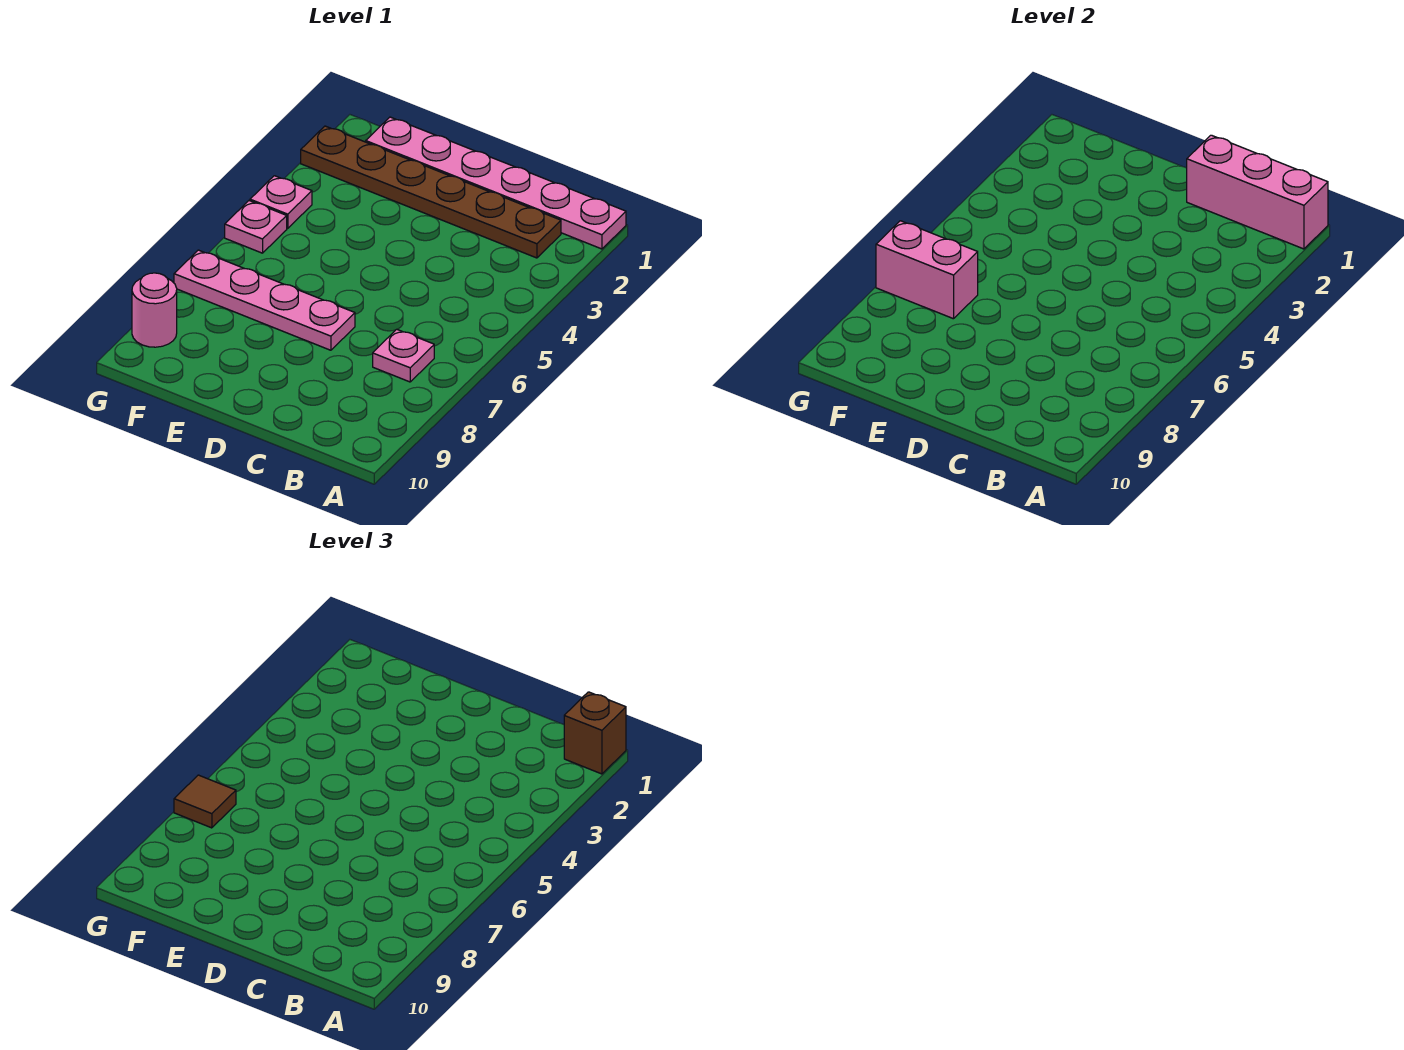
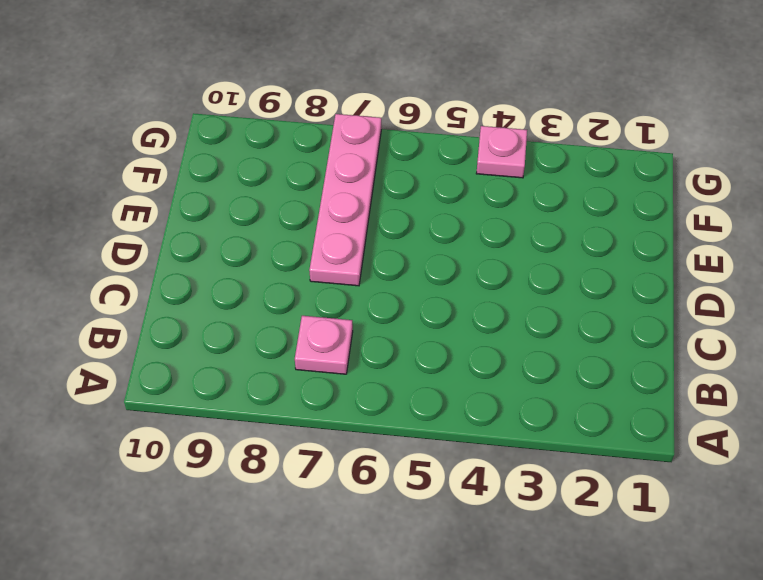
none -> pink plate A1:F1 level 1
none -> brown plate B2:G2 level 1

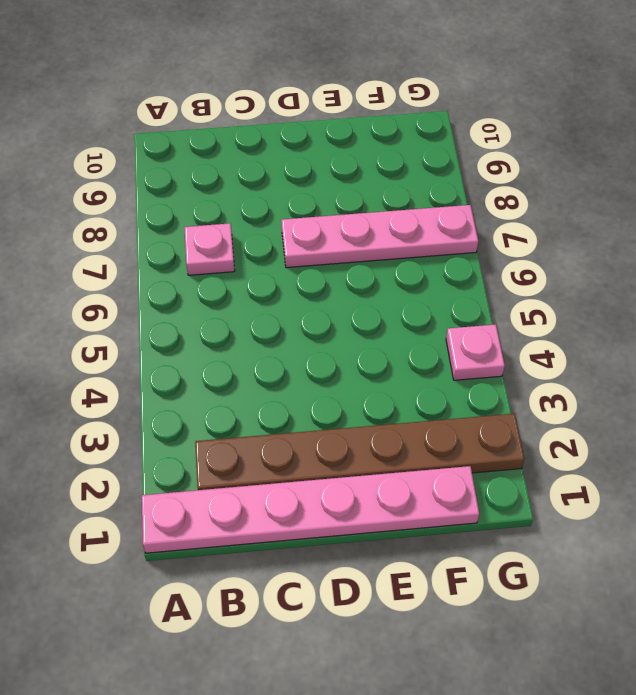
none -> pink plate G5 level 1
none -> pink round brick G9 level 1

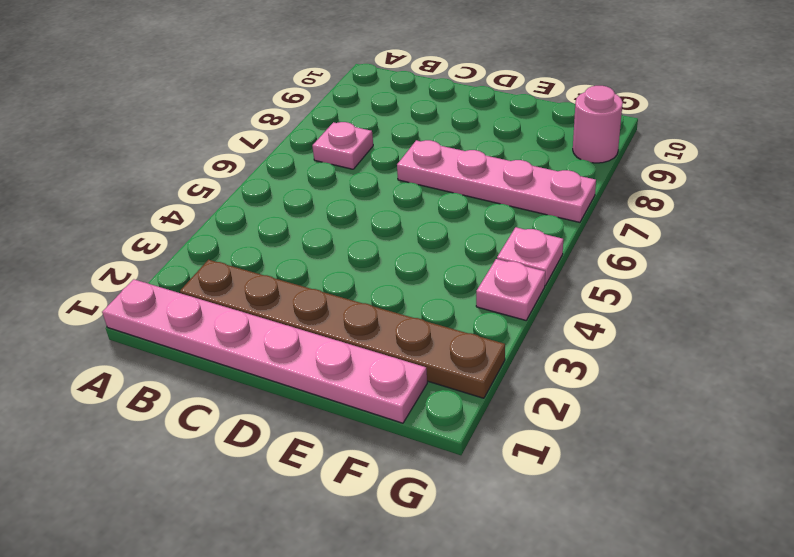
none -> pink brick A1:C1 level 2
none -> pink brick F7:G7 level 2

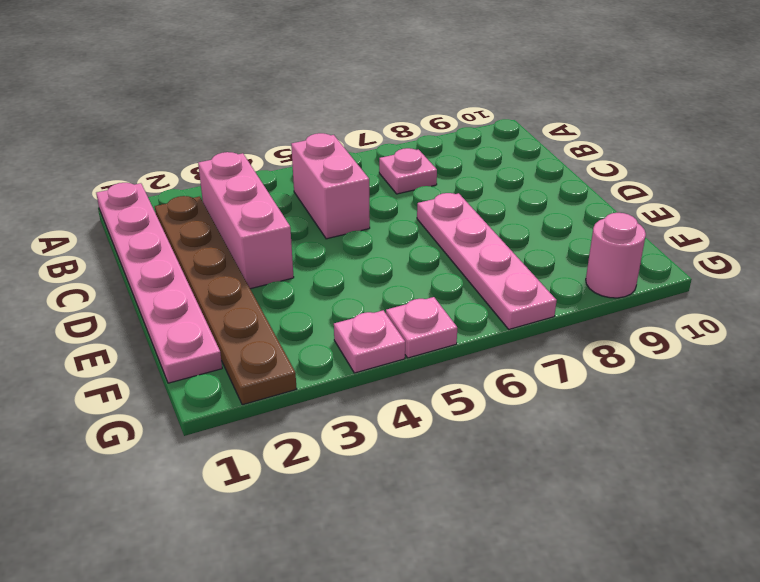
pink brick B3:D3 level 1 -> pink brick A1:C1 level 2
pink brick B5:C5 level 1 -> pink brick F7:G7 level 2
none -> brown brick A1 level 3
none -> brown tile G7 level 3

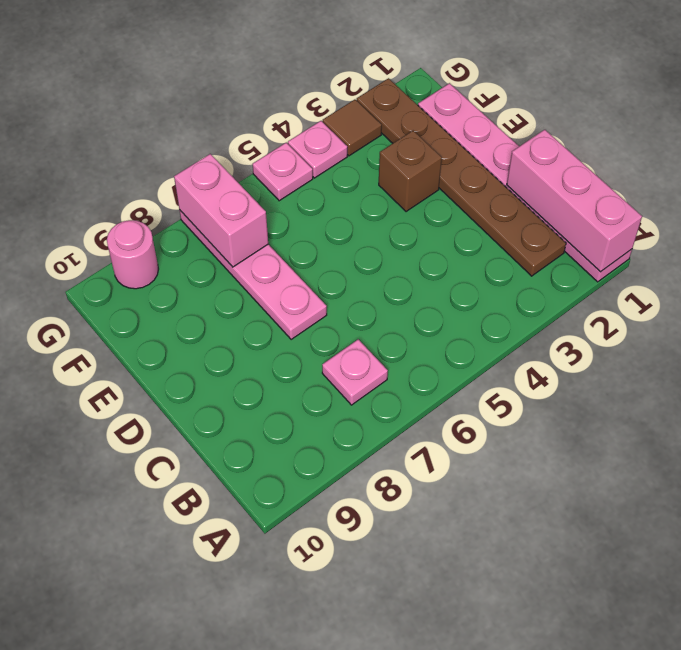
brown brick E3 level 1 -> brown brick A1 level 3
brown tile G3 level 1 -> brown tile G7 level 3

